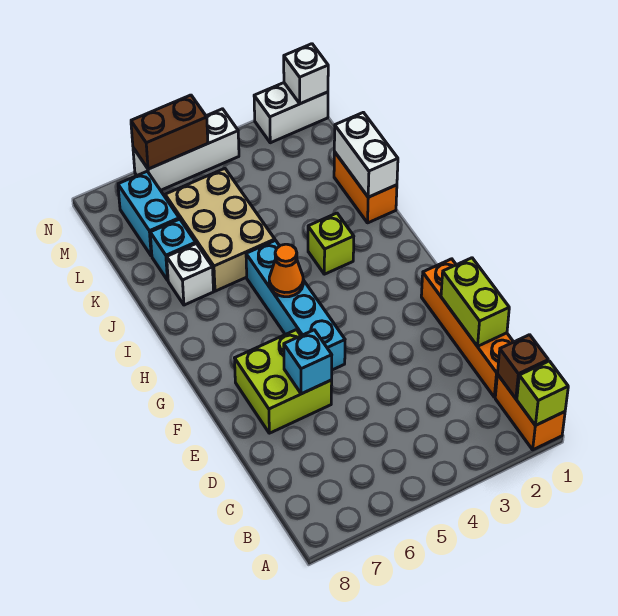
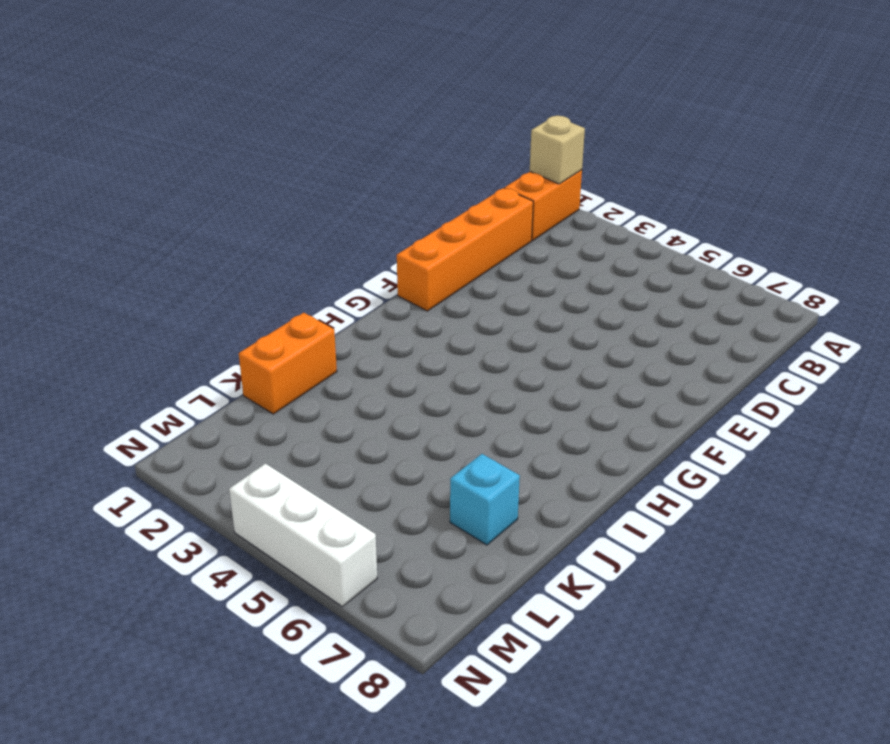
tan brick A1 level 2 -> lime brick A1 level 2
none -> lime brick E6:F7 level 1
none -> cyan brick F5:I5 level 1
none -> lime brick I3 level 1

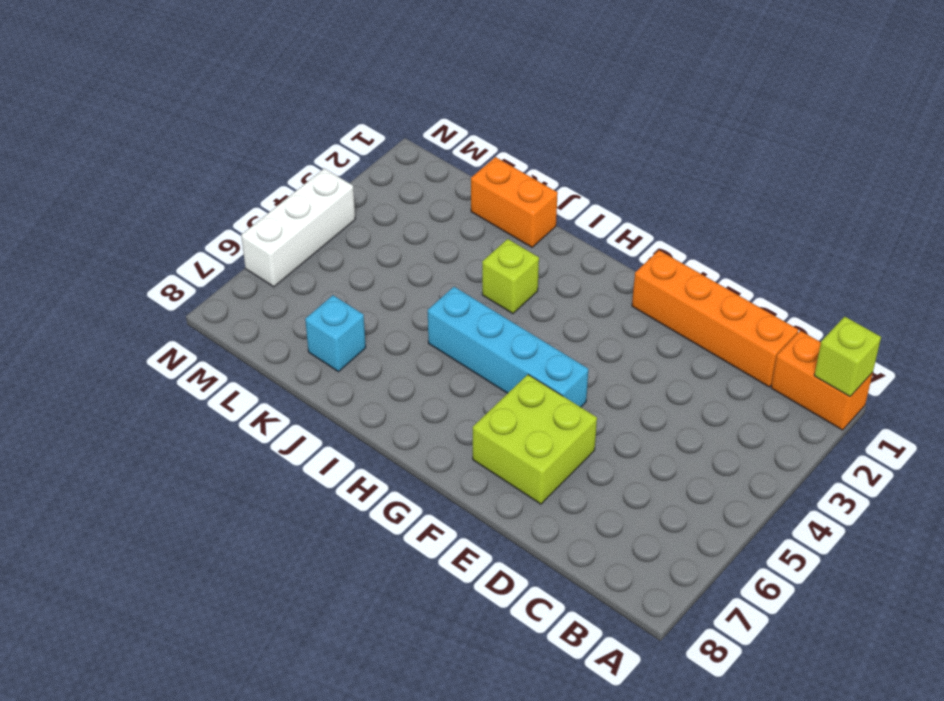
none -> tan brick J5:L6 level 1
none -> white brick J7 level 1
none -> cyan brick L7:M7 level 1

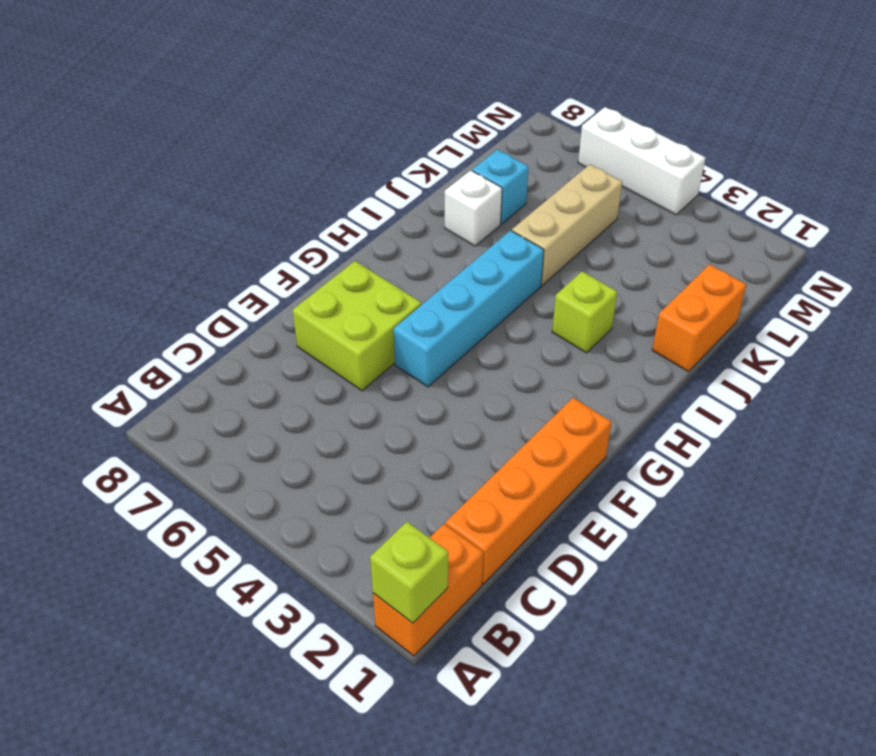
tan brick J5:L5 level 1 -> tan brick J5:L6 level 1
none -> cyan brick L7:M7 level 1
none -> white brick N1:N2 level 1
none -> brown brick B1 level 2

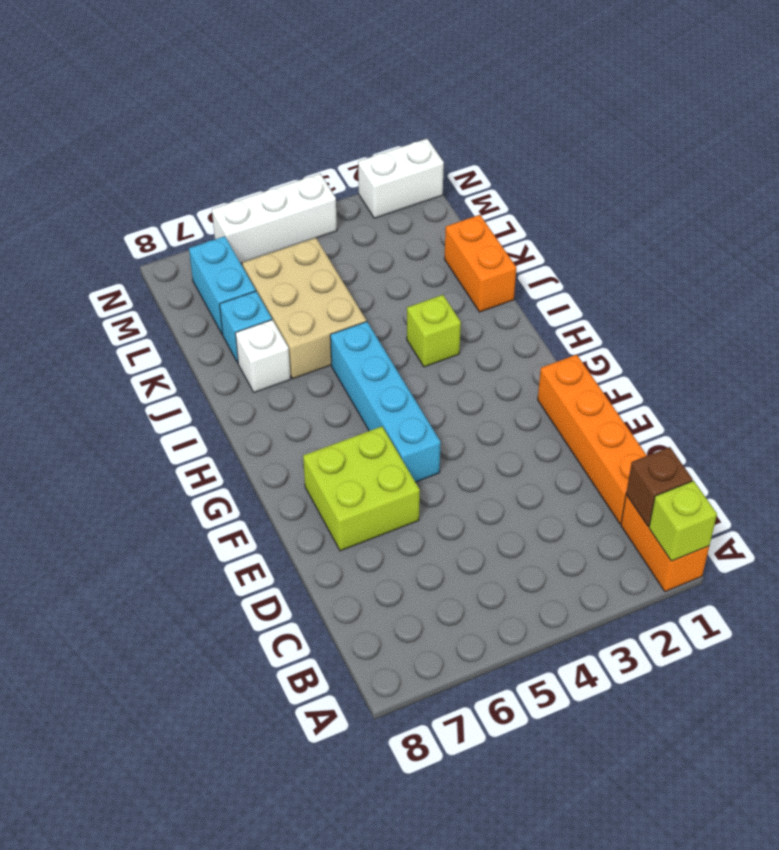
none -> lime brick D1:E1 level 2
none -> cyan brick E6 level 2
none -> orange cone H5 level 2

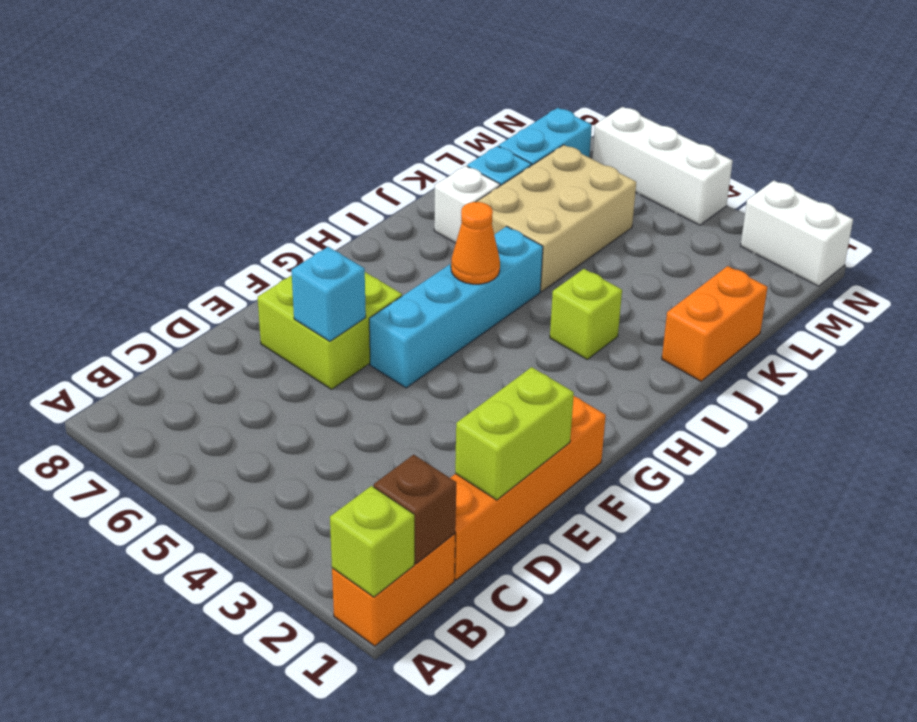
none -> white brick J1:K1 level 2
none -> white brick N1 level 2
none -> brown brick N5:N6 level 2

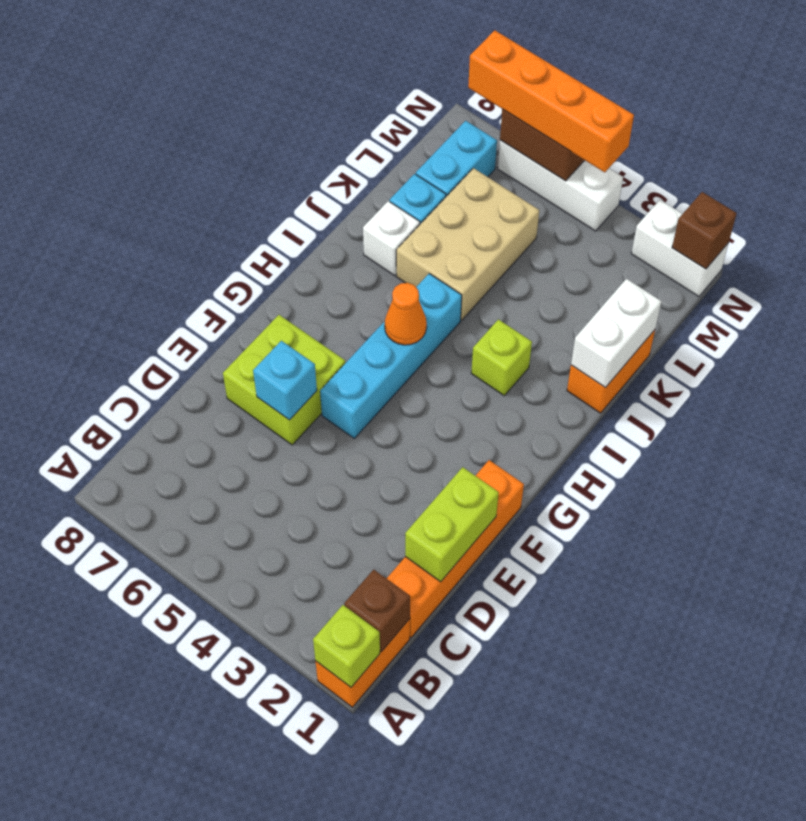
brown brick N1 level 2 -> white brick N1 level 2
orange brick N4:N7 level 3 -> none

